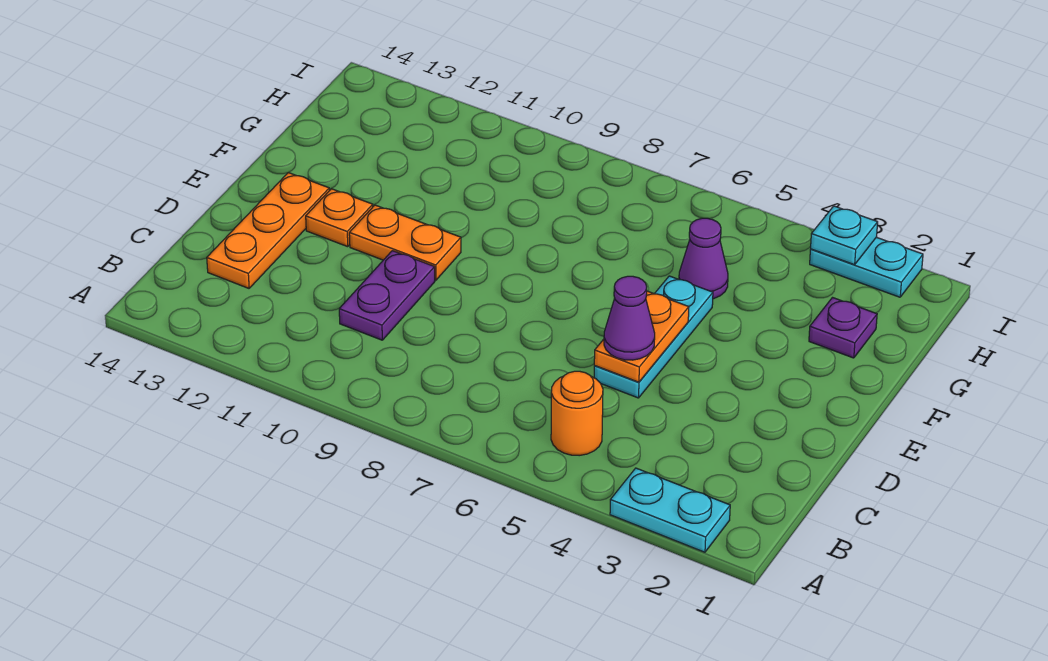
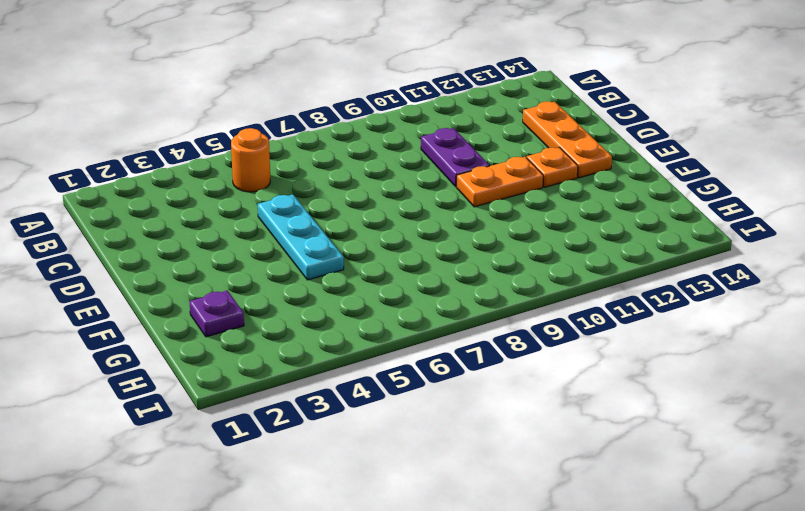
none -> cyan plate A2:A3 level 1
none -> purple cone G5 level 1
none -> cyan plate I2:I3 level 1

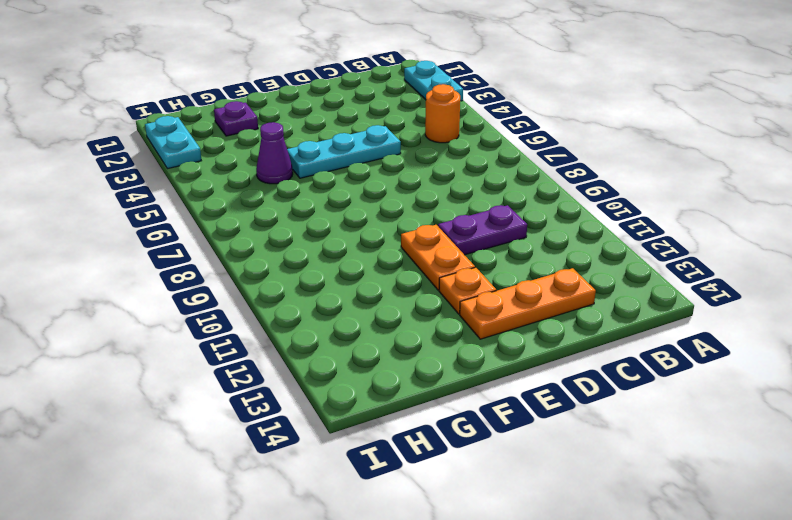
none -> orange plate D5:E5 level 2
none -> cyan plate I3 level 2
none -> purple cone D5 level 3

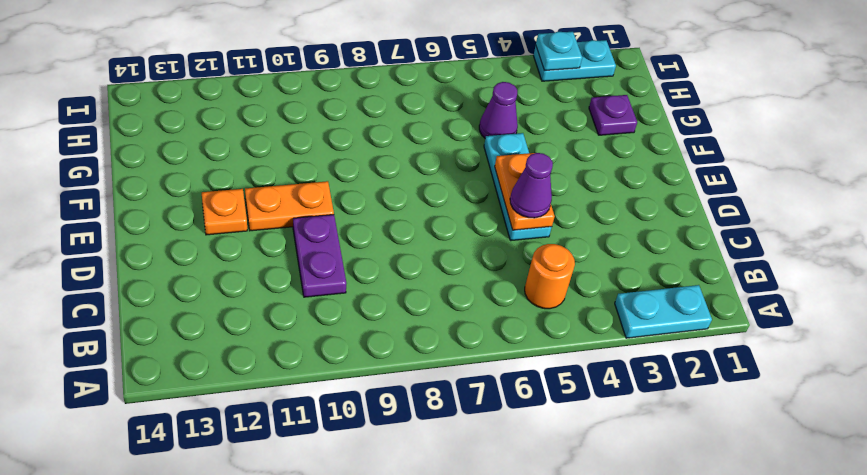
none -> orange plate C13:E13 level 1

